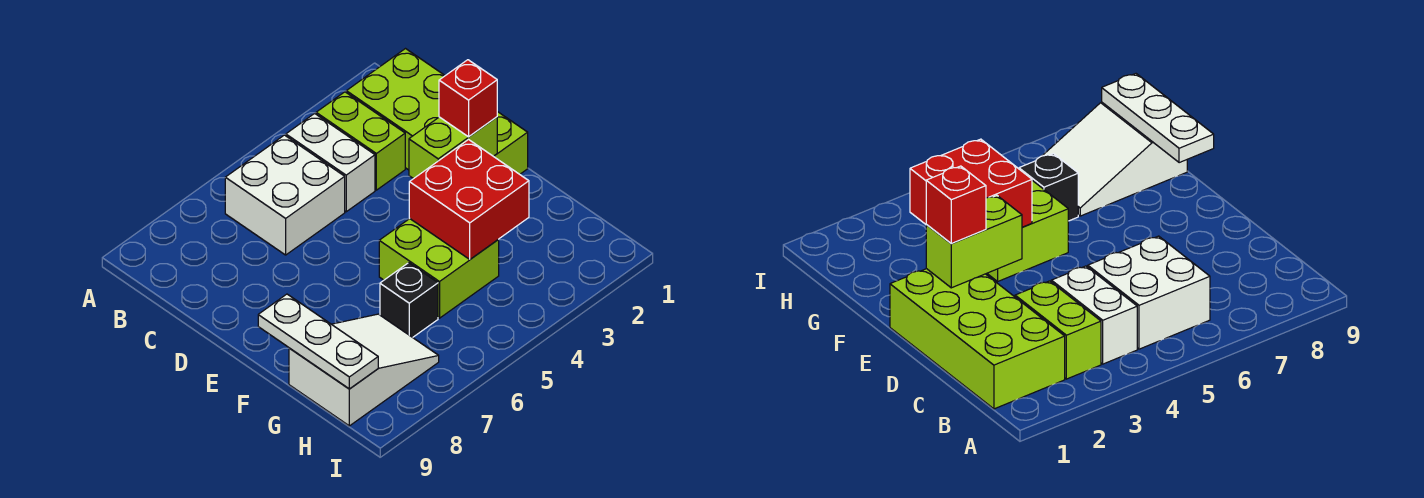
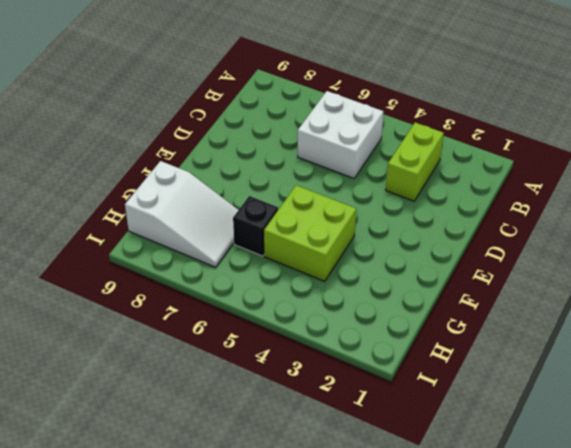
none -> lime brick B1:E2 level 1
none -> white brick B4:C4 level 1

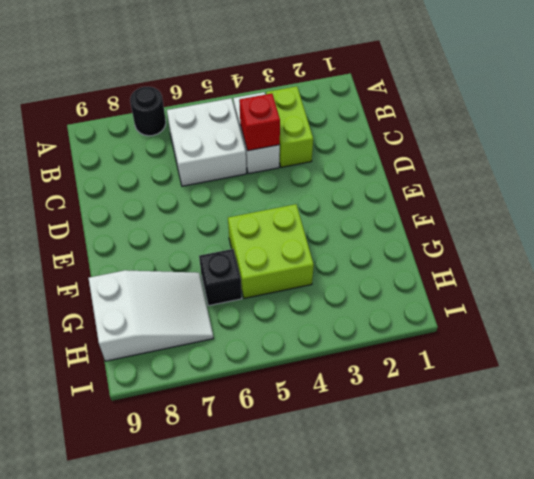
black round brick A7 level 1 -> none
red brick C4 level 2 -> red brick E2 level 3
none -> lime brick B1:E2 level 1
none -> lime brick E2:E3 level 2

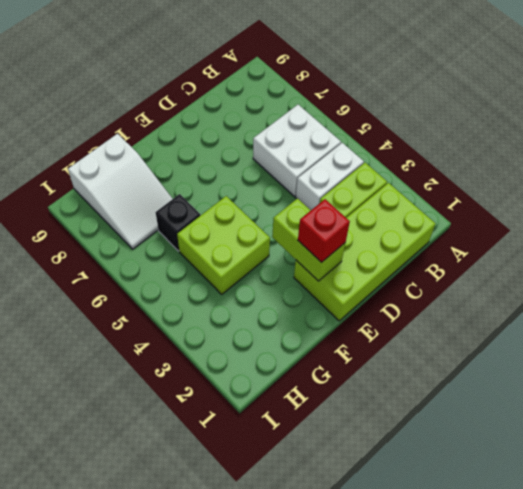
none -> red brick F3:G4 level 2
none -> white plate F9:H9 level 2

